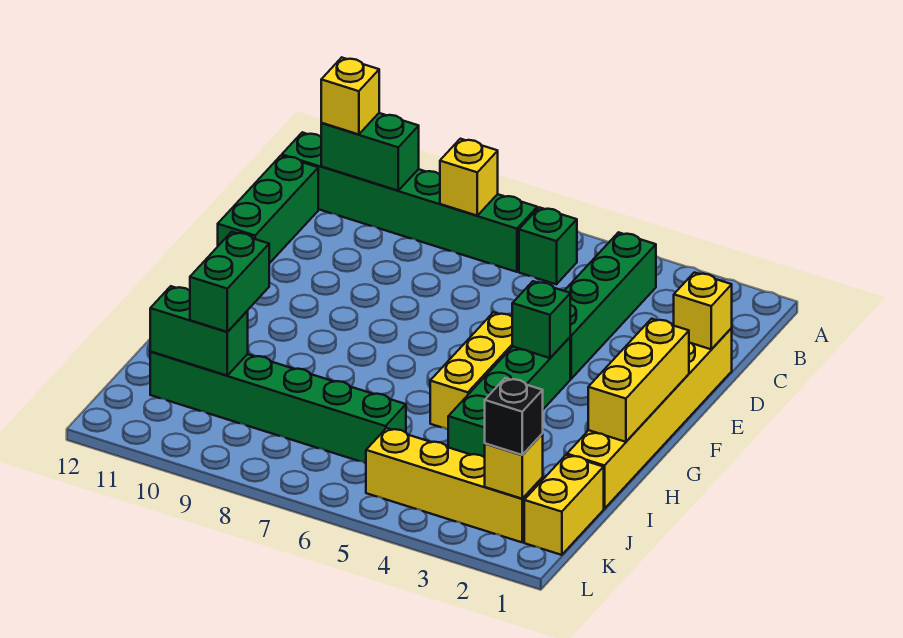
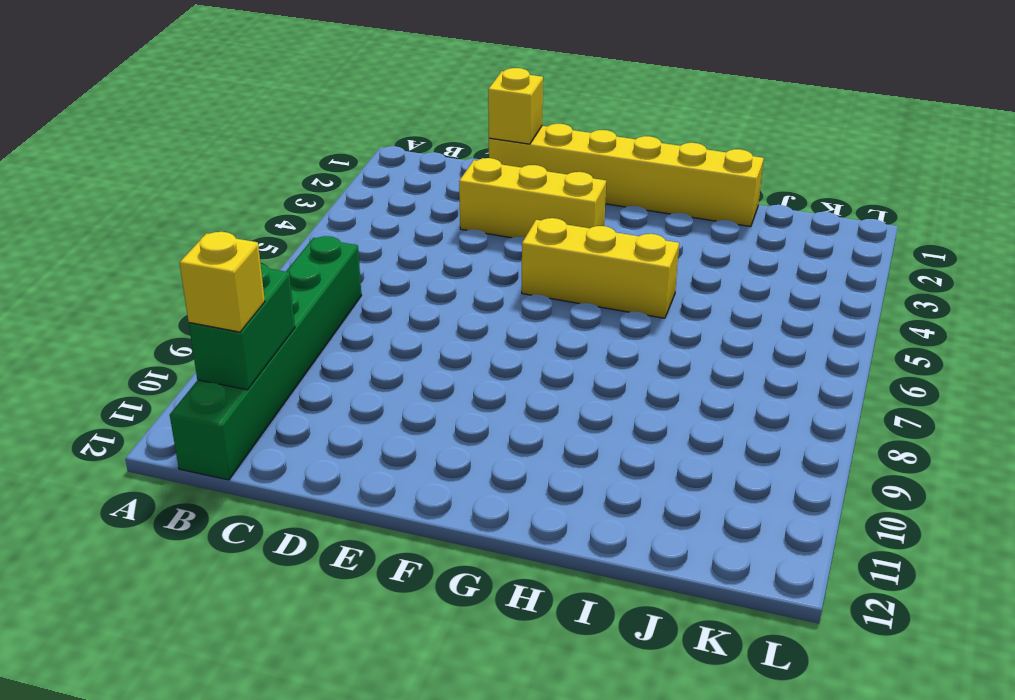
yellow brick D3:F3 level 1 -> yellow brick F1:H1 level 2
none -> green brick B4:E4 level 1
none -> green brick B6 level 1
none -> green brick C12:E12 level 1

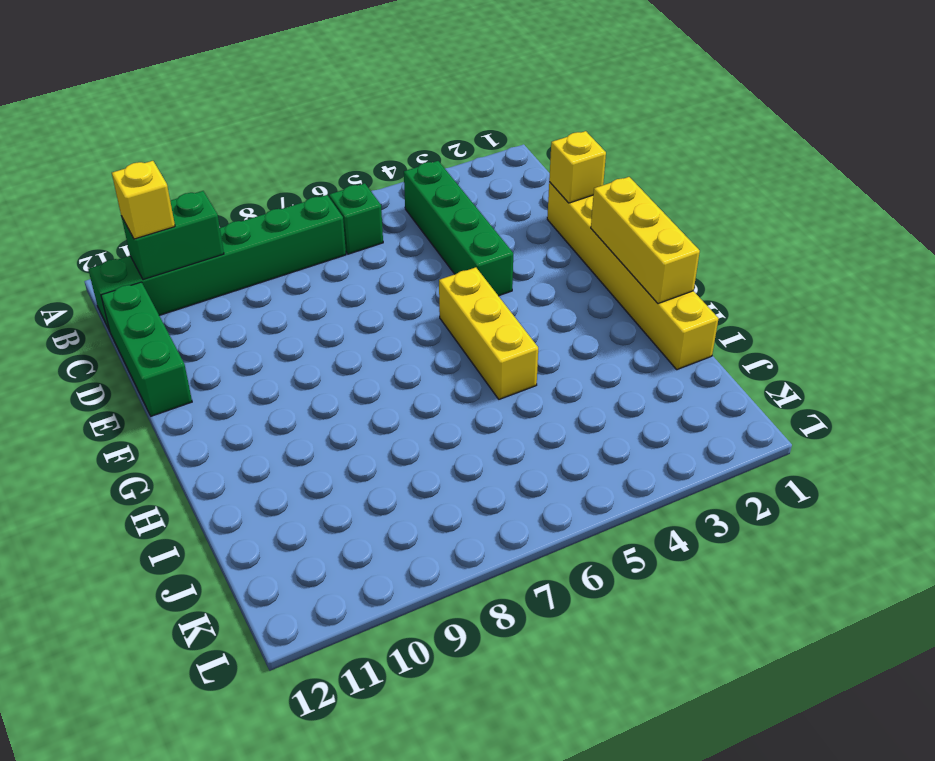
none -> green brick F4:I4 level 1
none -> yellow brick J1:K1 level 1
none -> green brick J6:J11 level 1

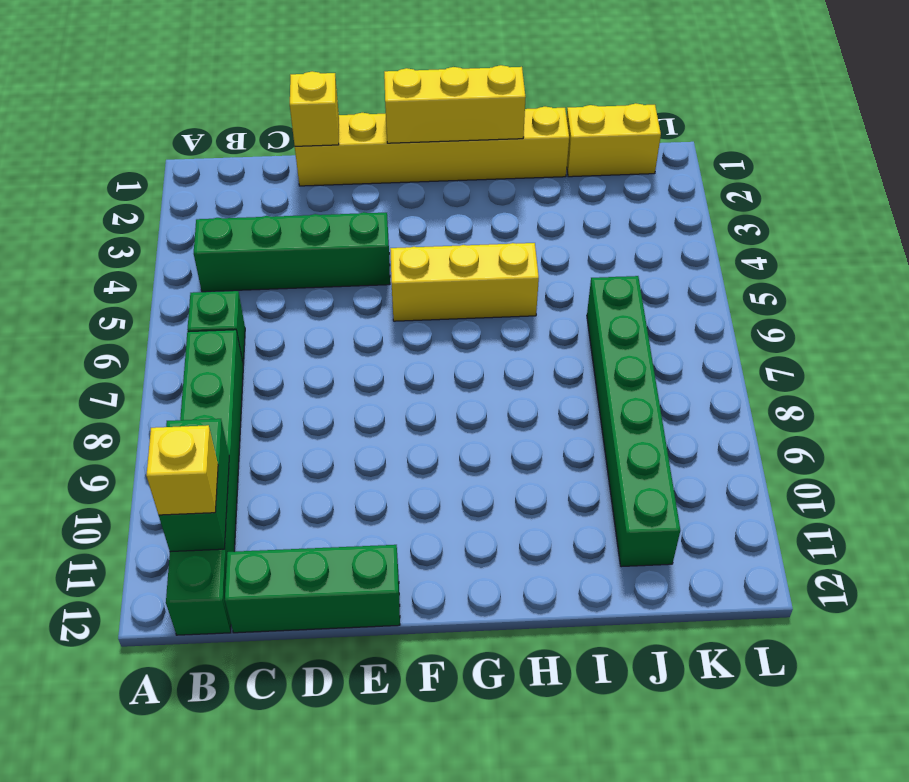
none -> green brick F4:I4 level 1
none -> yellow brick K2:K5 level 1
none -> yellow brick B8 level 2

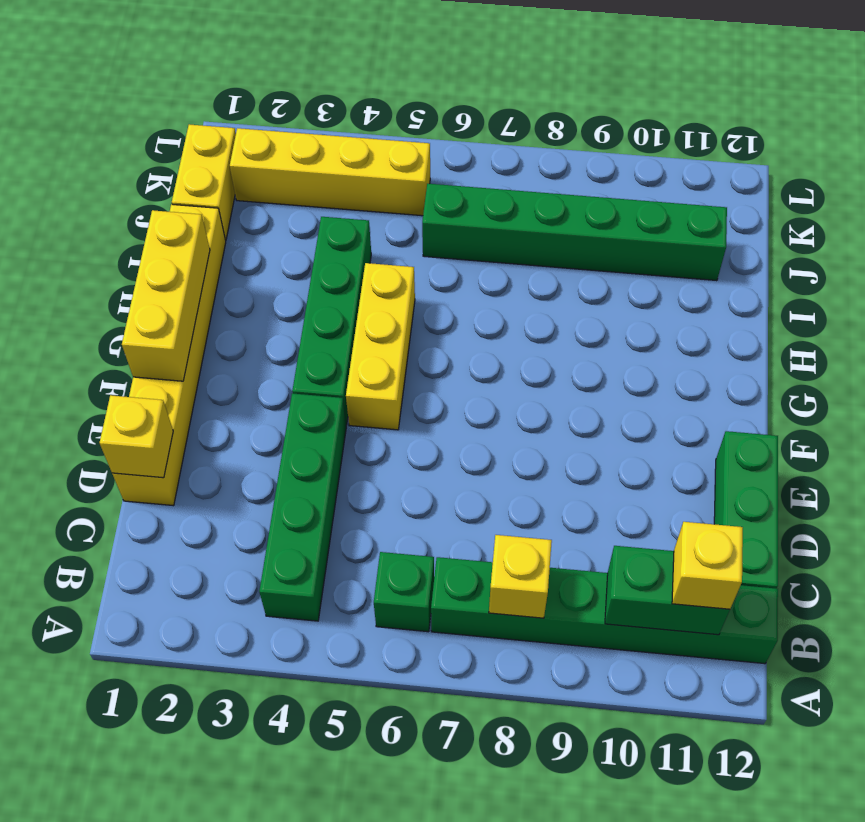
none -> green brick F4 level 2
none -> green brick J10:J11 level 2
none -> yellow brick K2 level 2

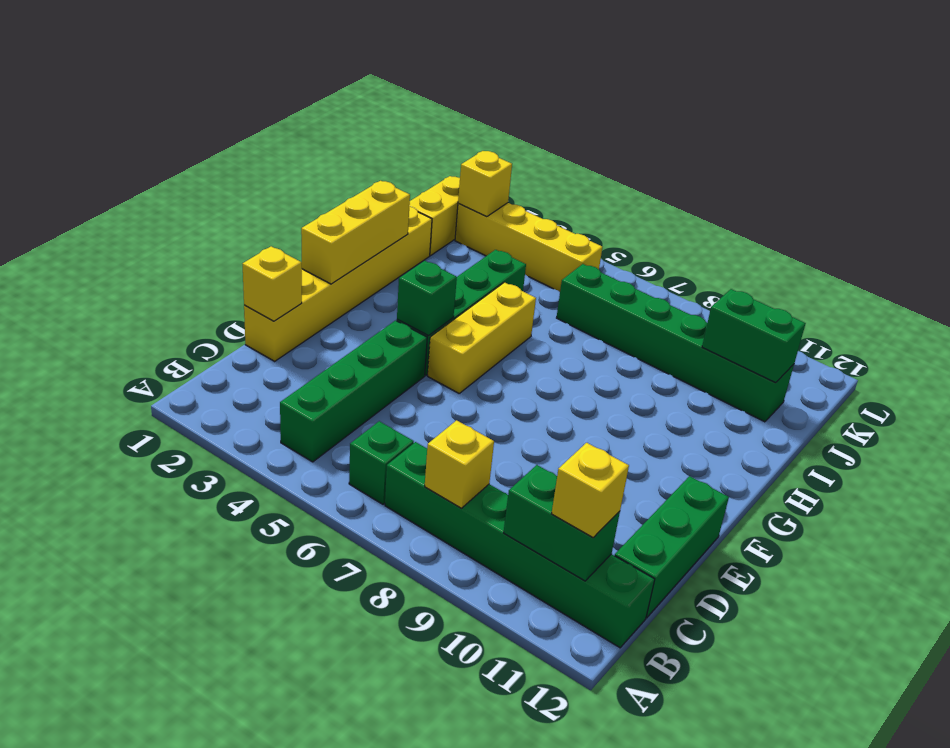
none -> green brick I10:J10 level 3
none -> black brick K2 level 3

